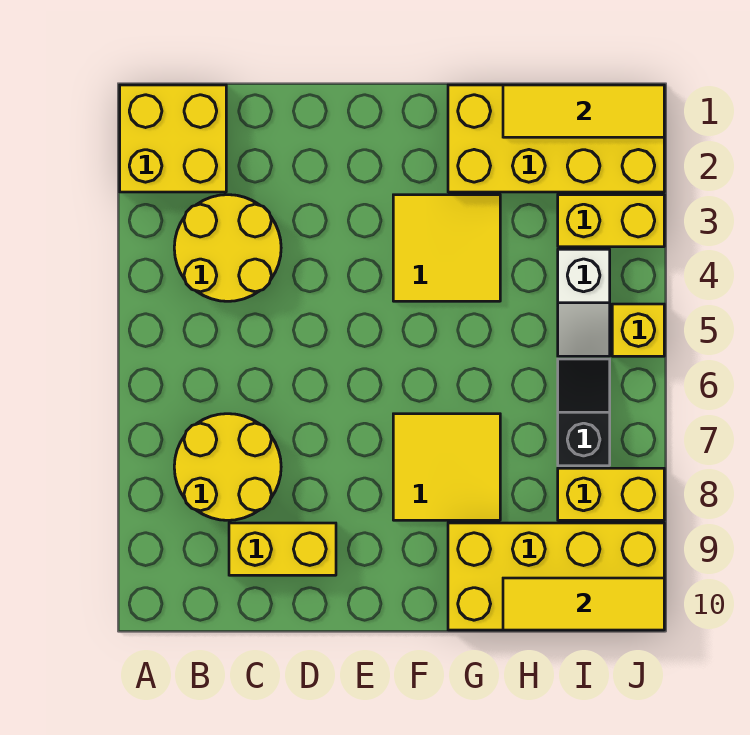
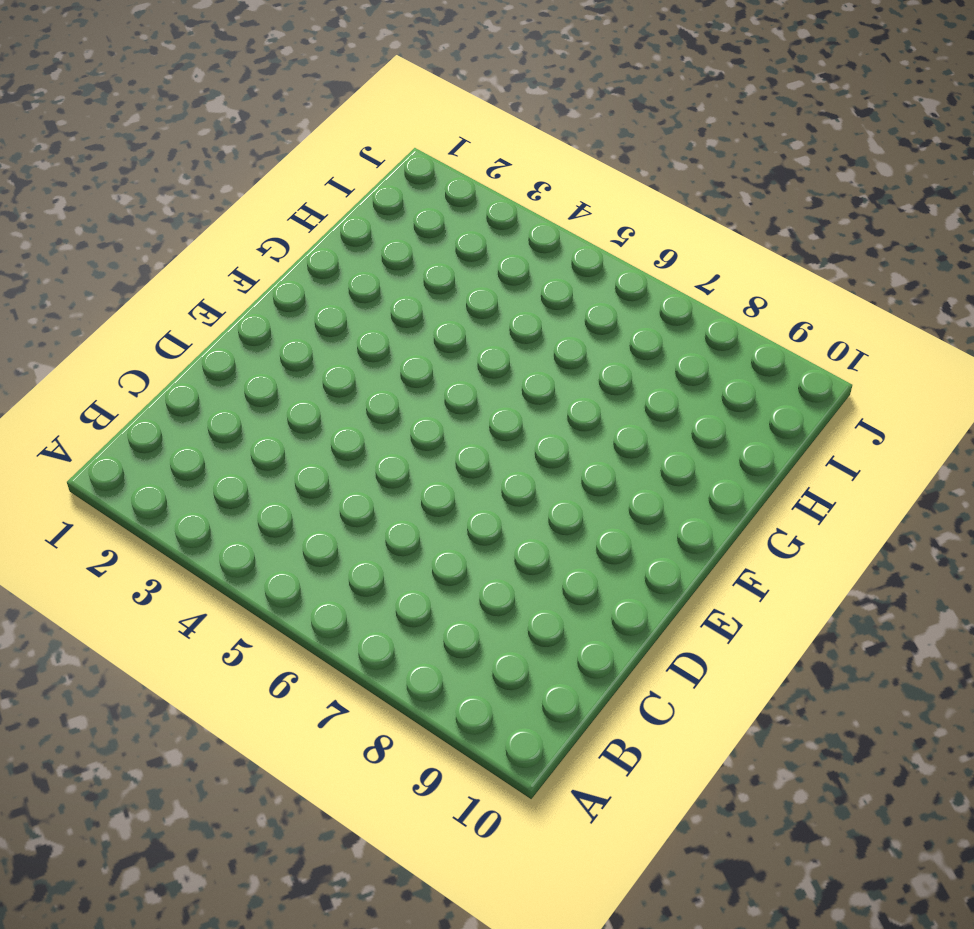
none -> yellow brick A1:B2 level 1
none -> yellow round brick B3:C4 level 1
none -> yellow round brick B7:C8 level 1

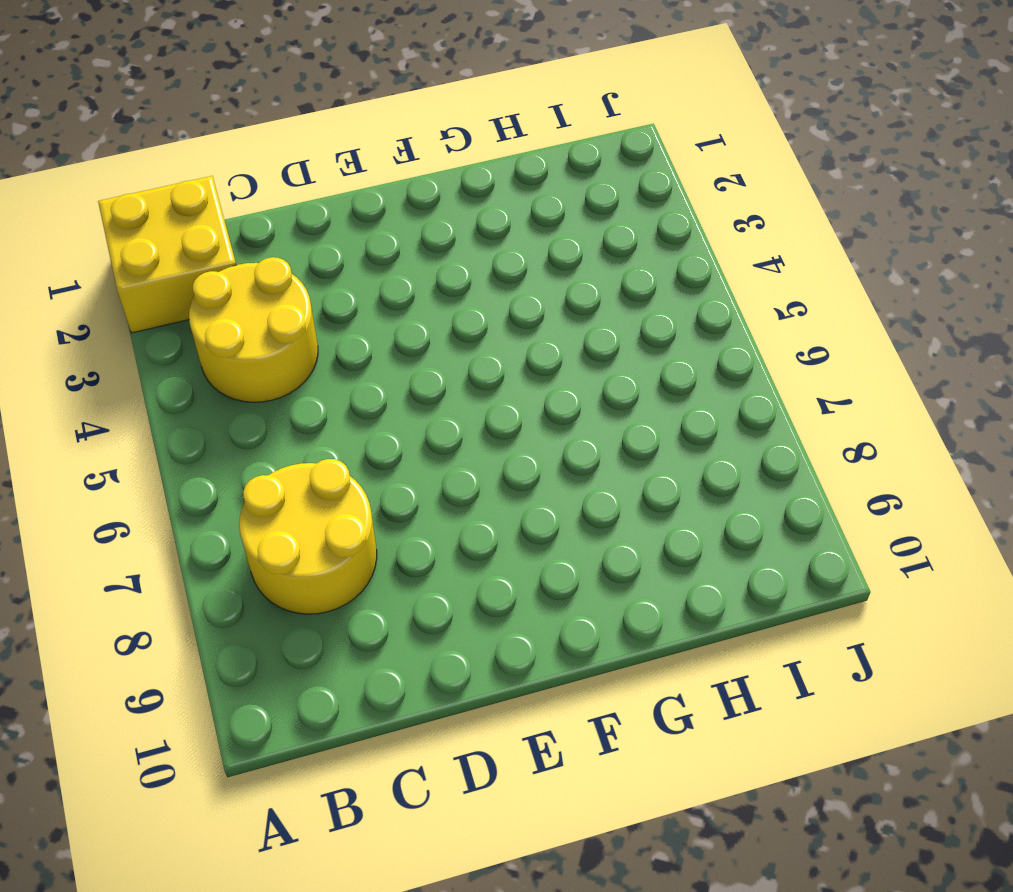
none -> yellow brick C9:D9 level 1
none -> yellow tile F3:G4 level 1
none -> yellow tile F7:G8 level 1

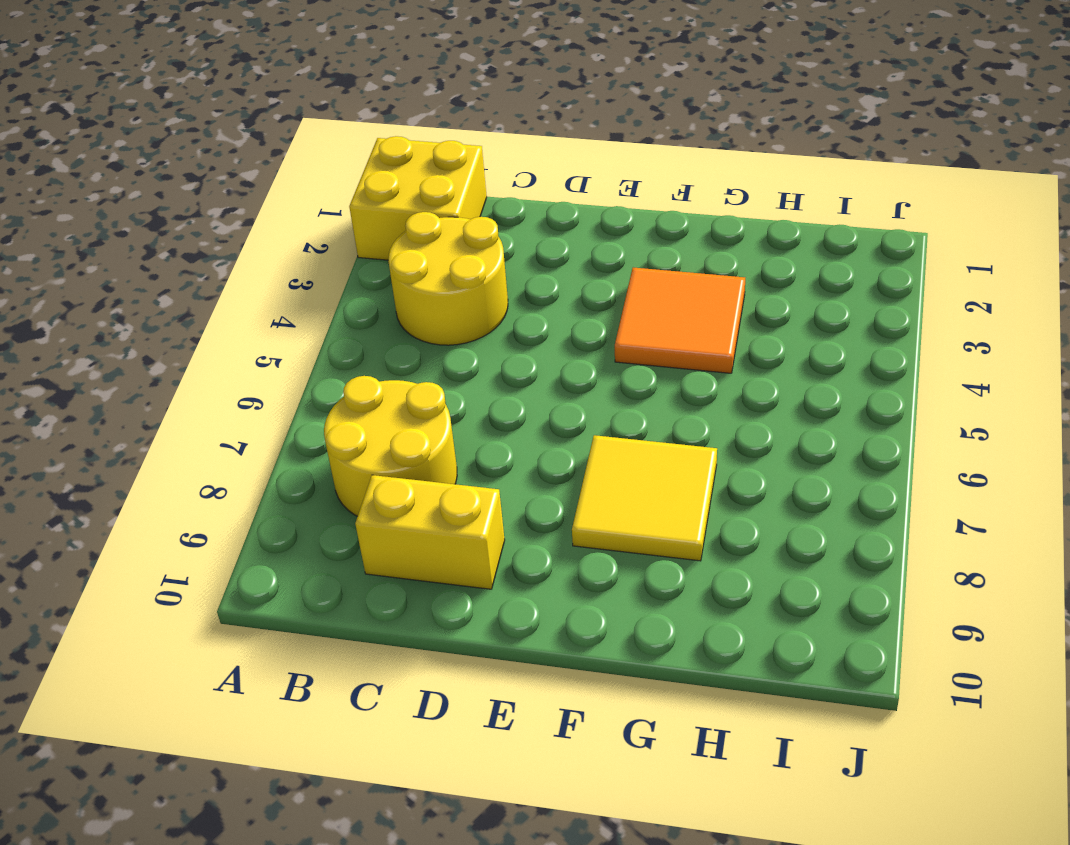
orange tile F3:G4 level 1 -> yellow tile F3:G4 level 1
none -> yellow brick G1:J2 level 1
none -> yellow brick G9:J10 level 1
none -> yellow brick I3:J3 level 1

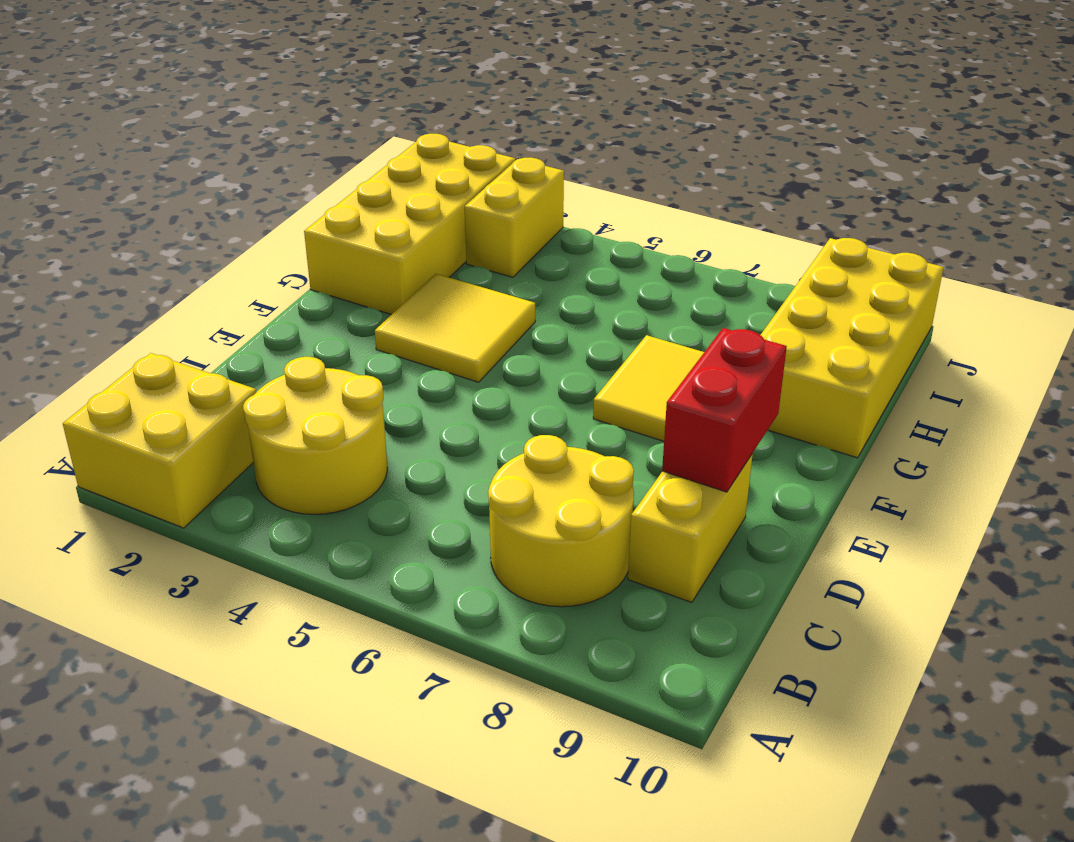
red brick D9:E9 level 2 -> none
none -> white slope I4:I5 level 1 top 4
none -> black slope I6:I7 level 1 top 7
none -> yellow brick I8:J8 level 1

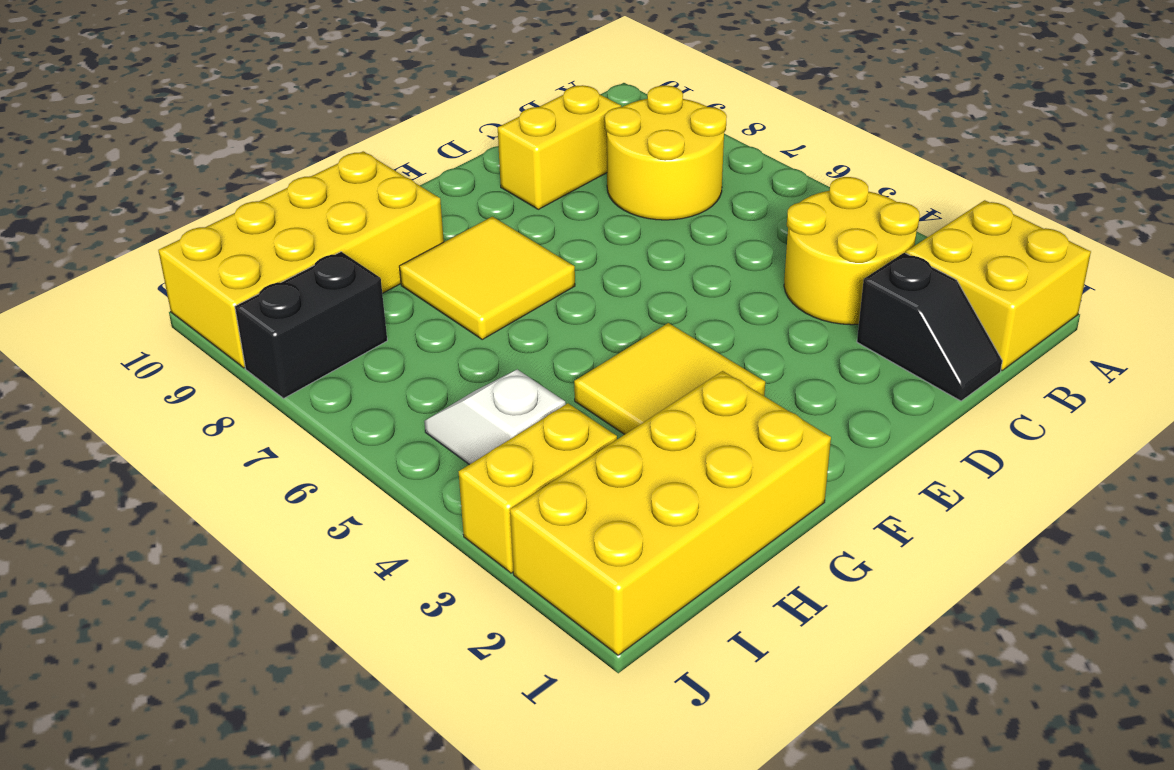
black slope C1:C2 level 1 top 2 -> black slope I6:I7 level 1 top 7
black brick I8:J8 level 1 -> yellow brick I8:J8 level 1
none -> yellow brick J5 level 1
none -> yellow tile H1:J1 level 2
none -> yellow tile H10:J10 level 2

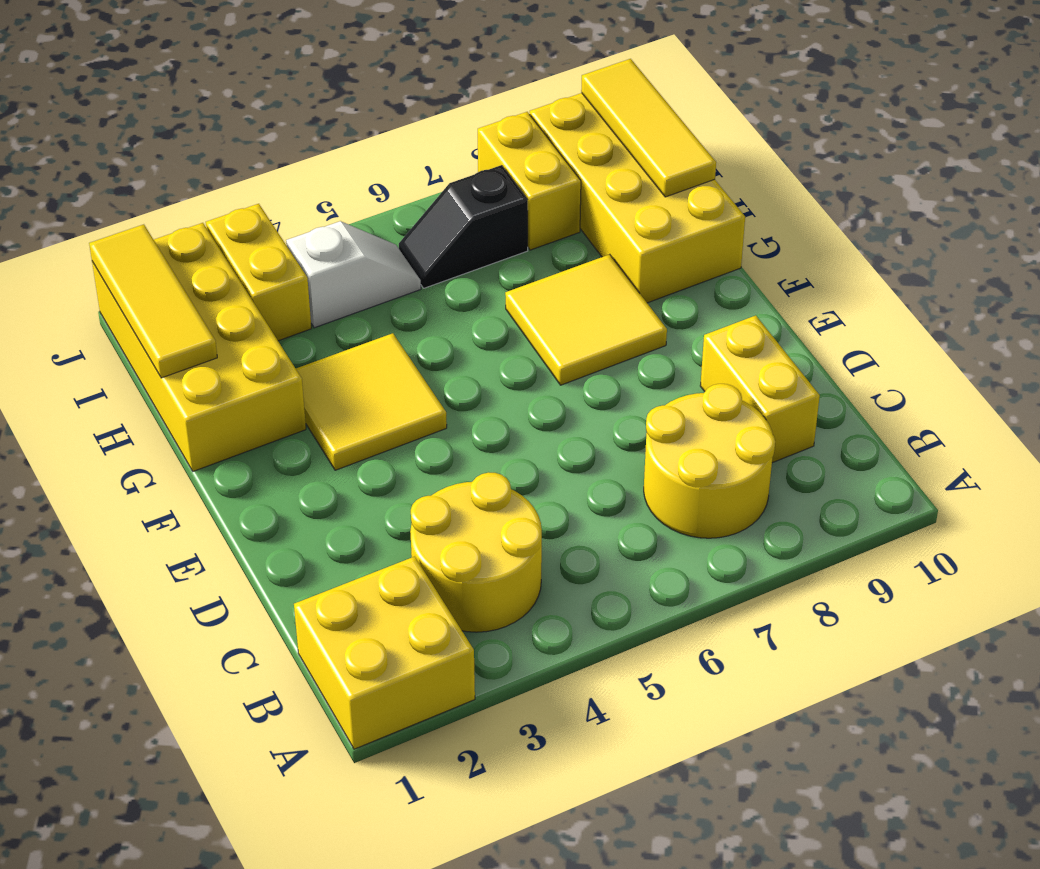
none -> yellow brick J5 level 1

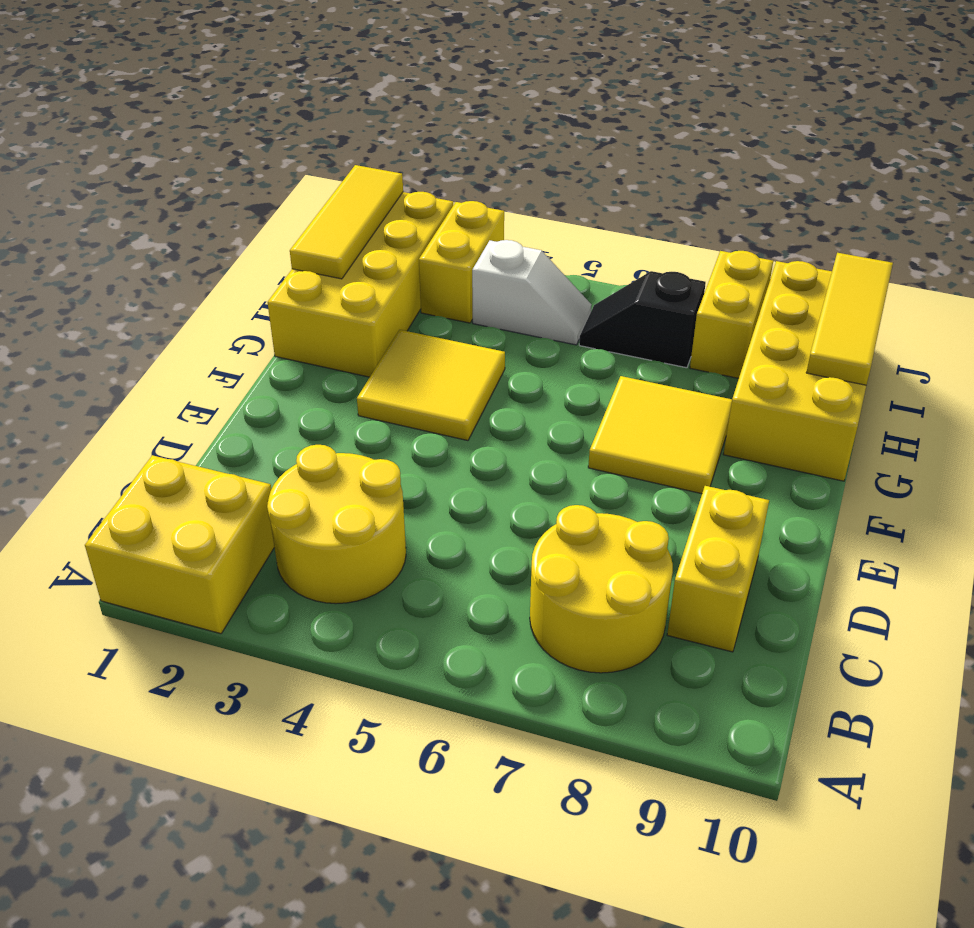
none -> yellow brick J5 level 1

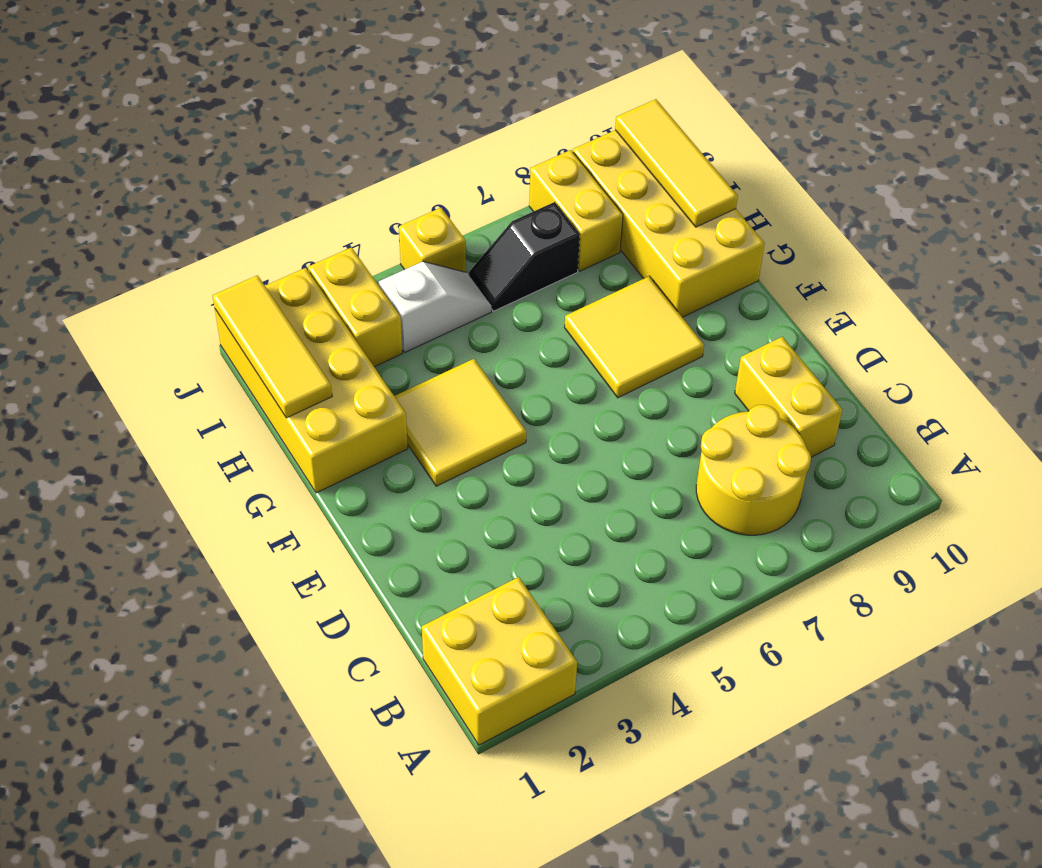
none -> yellow round brick B3:C4 level 1

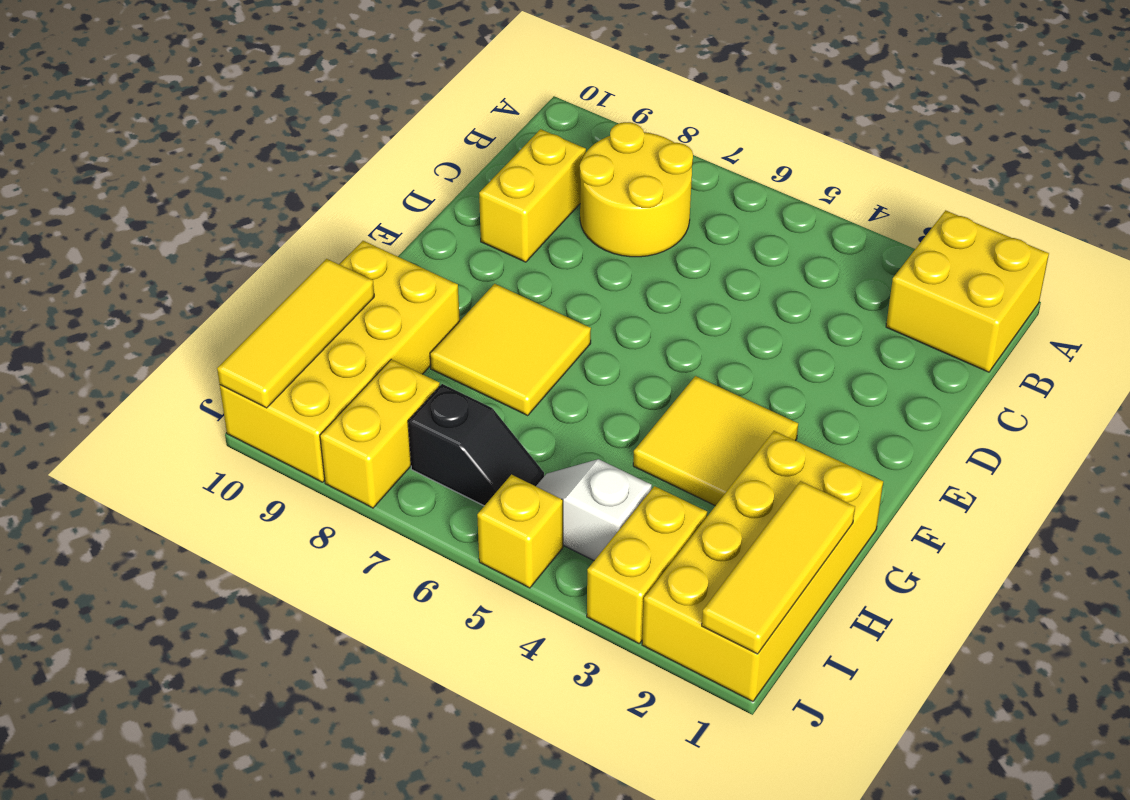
none -> yellow round brick B3:C4 level 1

